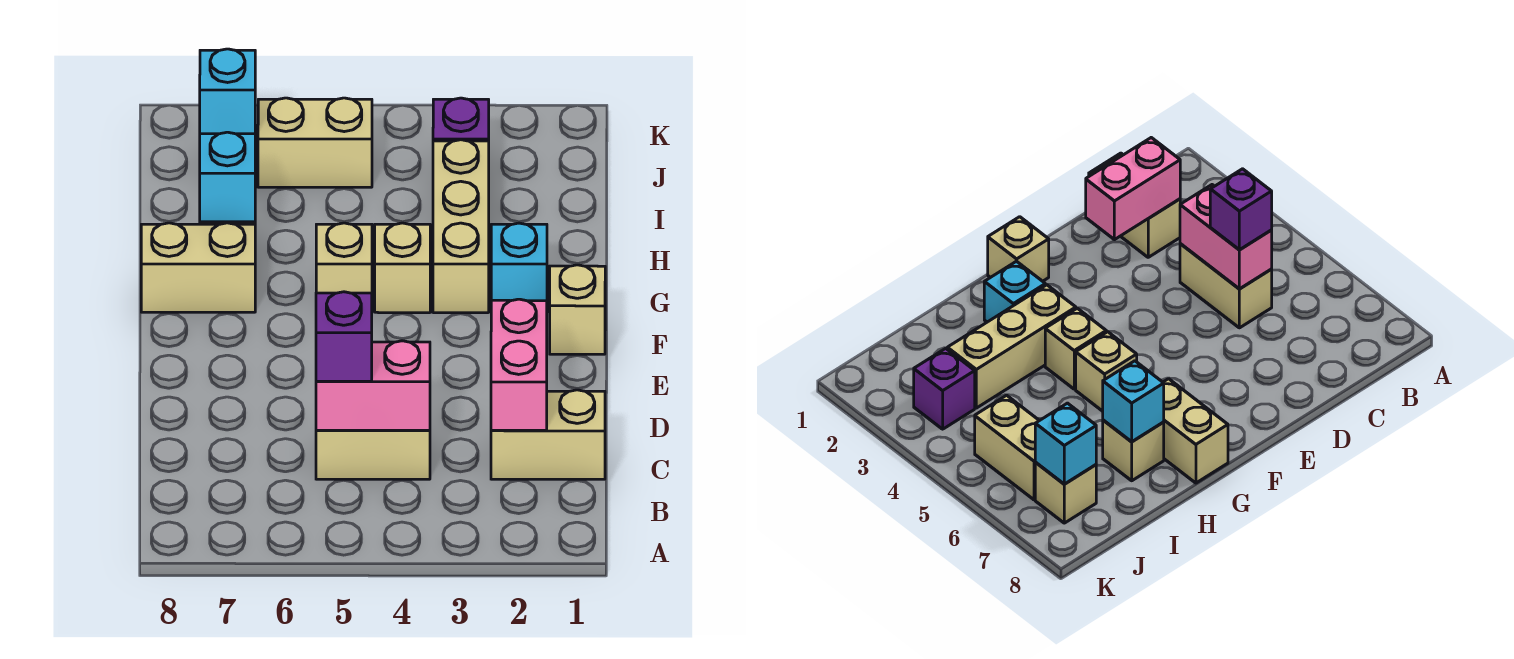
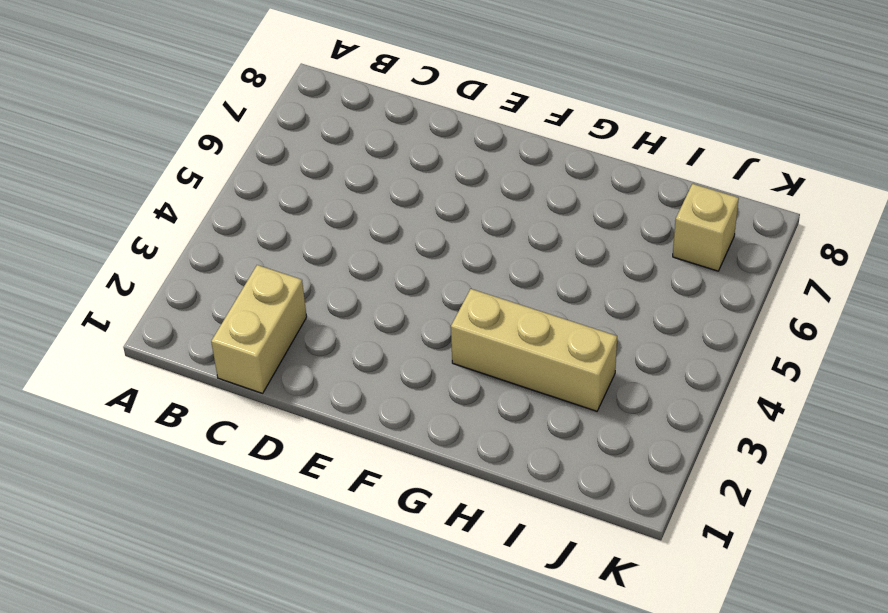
none -> tan brick C4:C5 level 1
none -> tan brick F1 level 1
none -> cyan brick G2 level 1

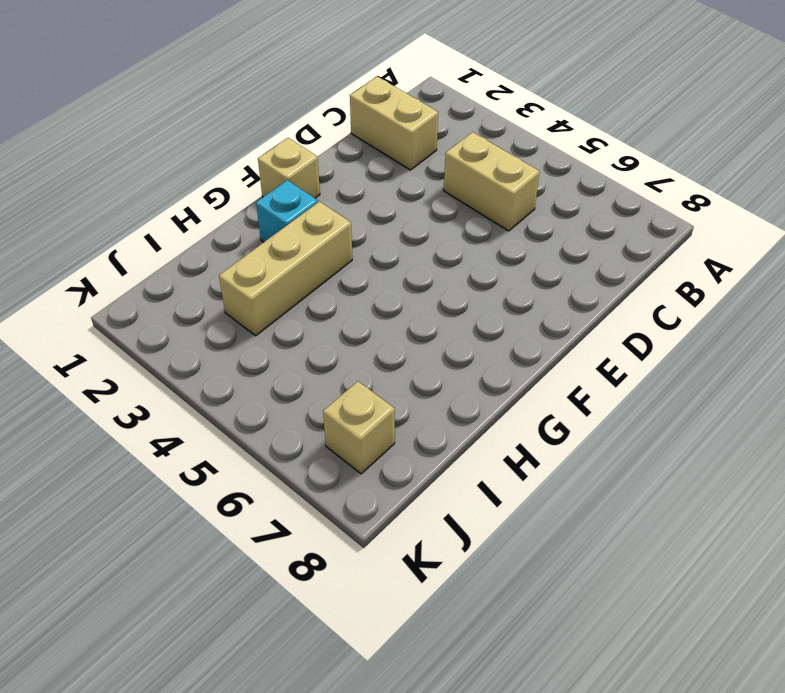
none -> tan brick G4 level 1
none -> tan brick G5 level 1
none -> tan brick G7:G8 level 1

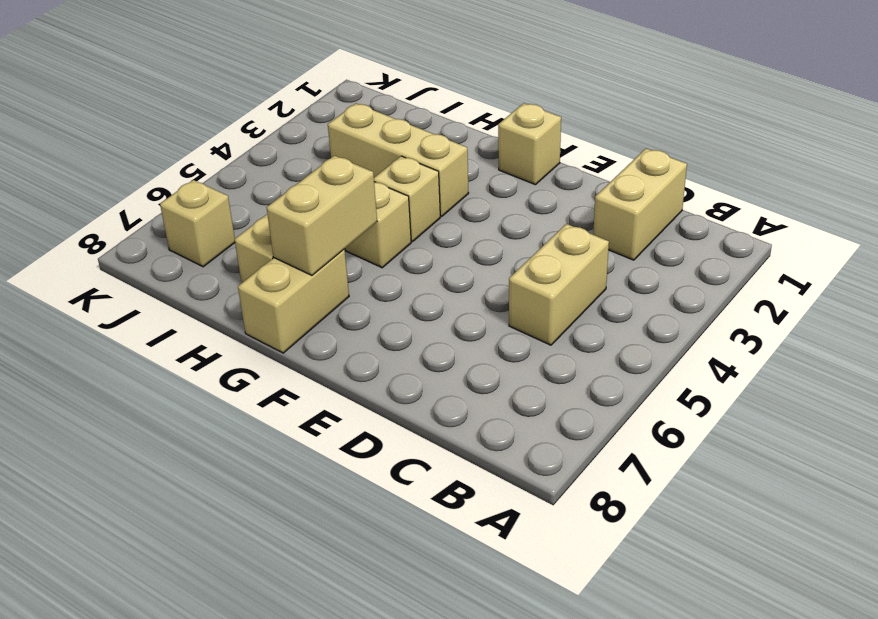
tan brick G6:G7 level 2 -> tan brick J5:J6 level 1
none -> cyan brick G2 level 1
none -> purple brick J3 level 1
none -> pink brick C2:D2 level 2

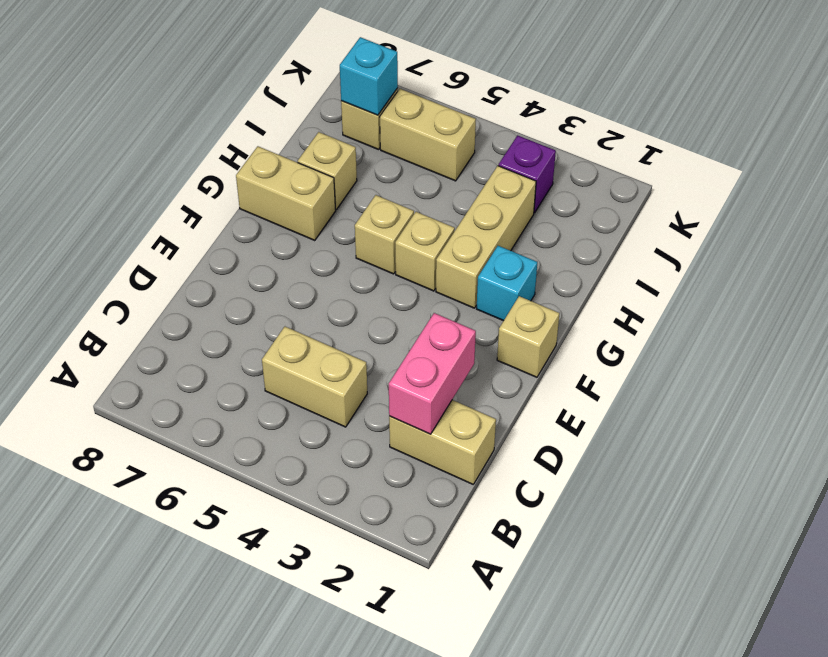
none -> pink brick C4:C5 level 2
none -> cyan brick H7 level 2
none -> purple brick C5 level 3

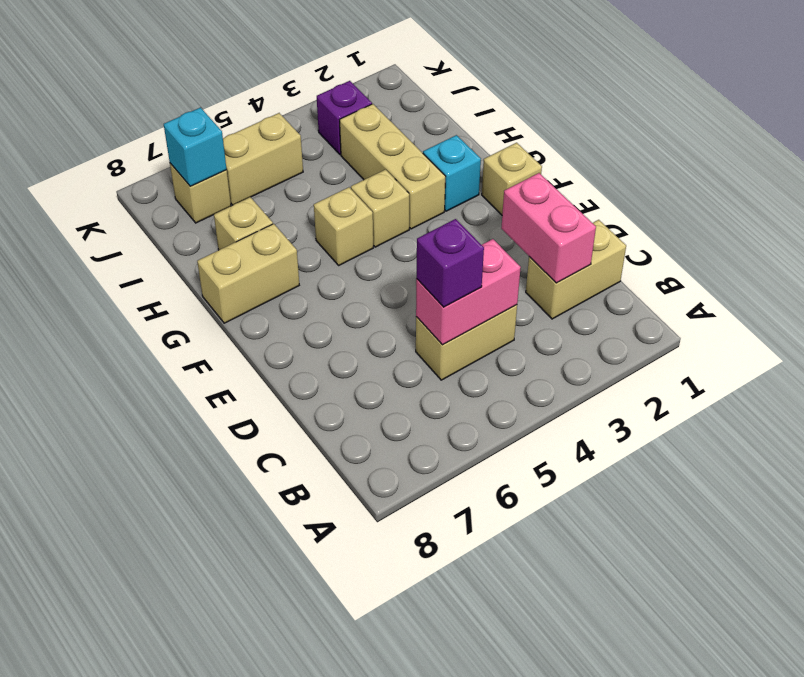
none -> cyan brick H7 level 2

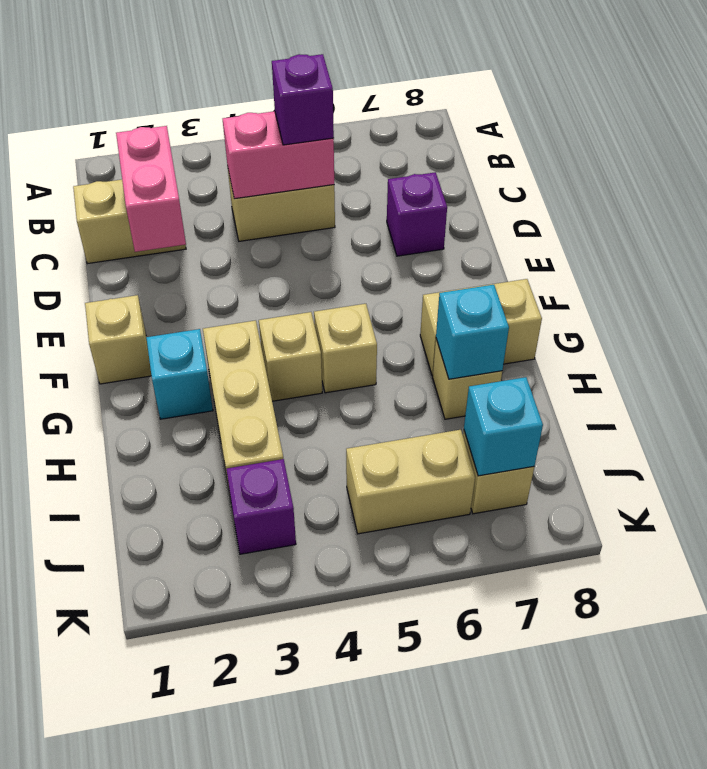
purple brick D7 level 1 -> none

